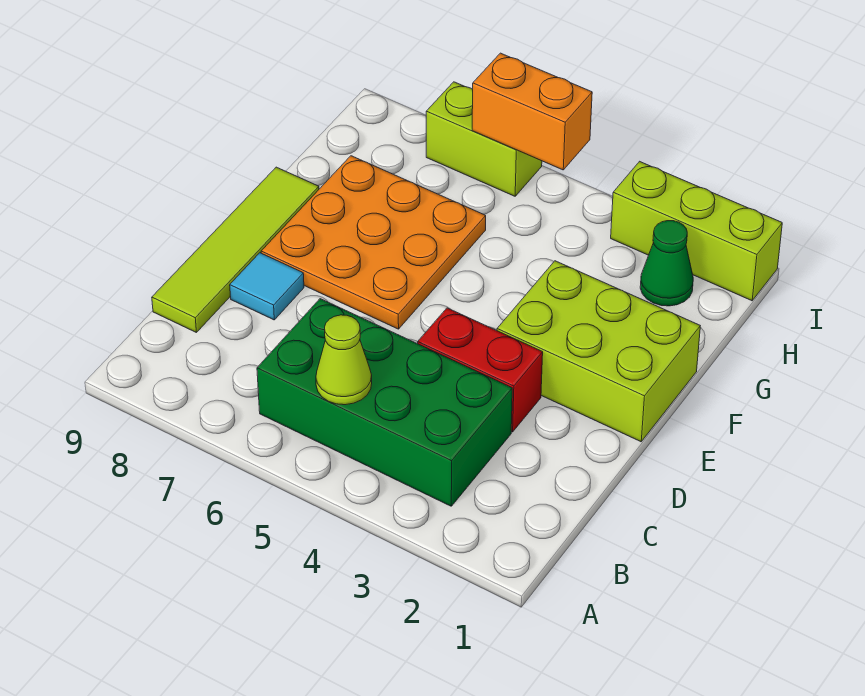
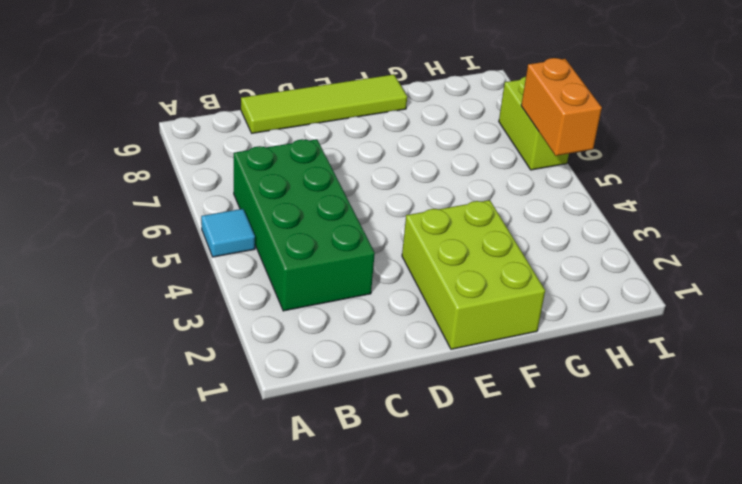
cyan tile A5 level 1 -> cyan tile D8 level 1
none -> red brick D3:D4 level 1
none -> orange plate E6:G8 level 1

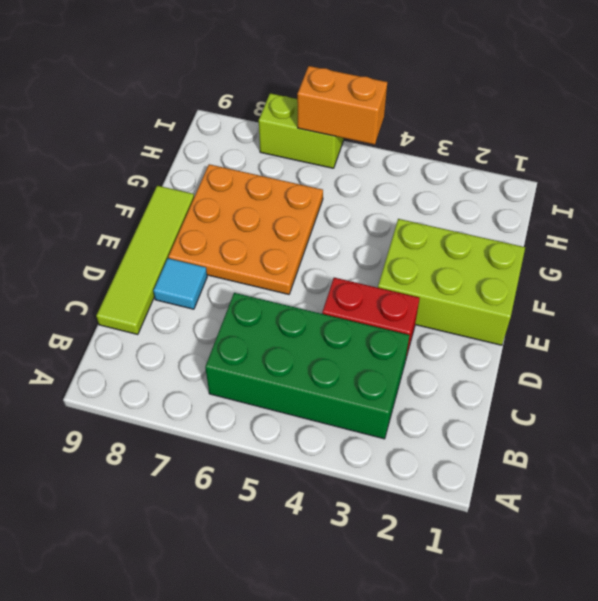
none -> green cone H2 level 1
none -> lime brick I1:I3 level 1

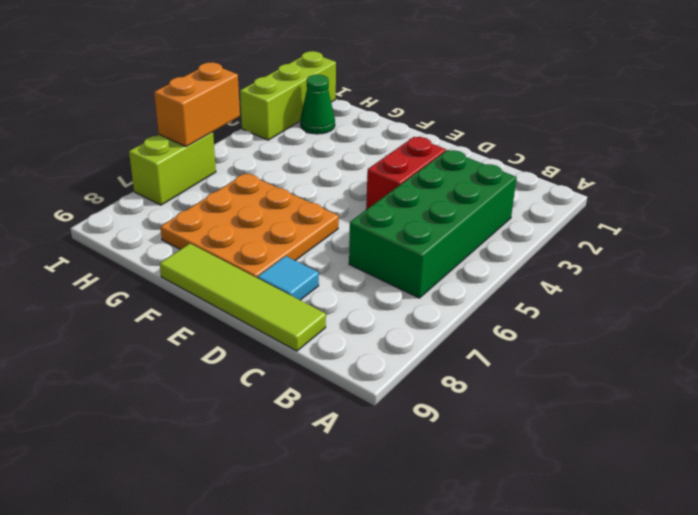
none -> lime brick E1:F3 level 1
none -> lime cone B5 level 2

